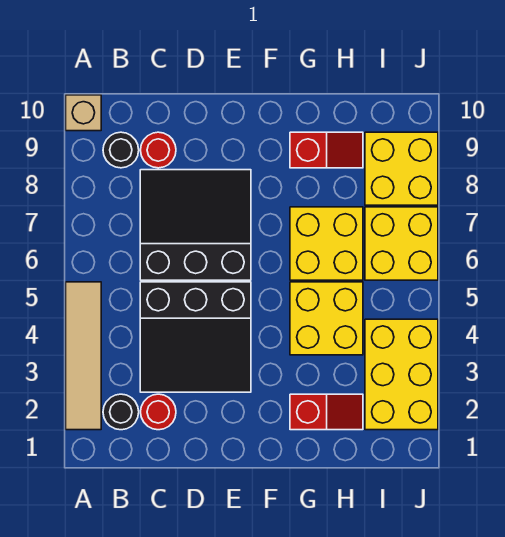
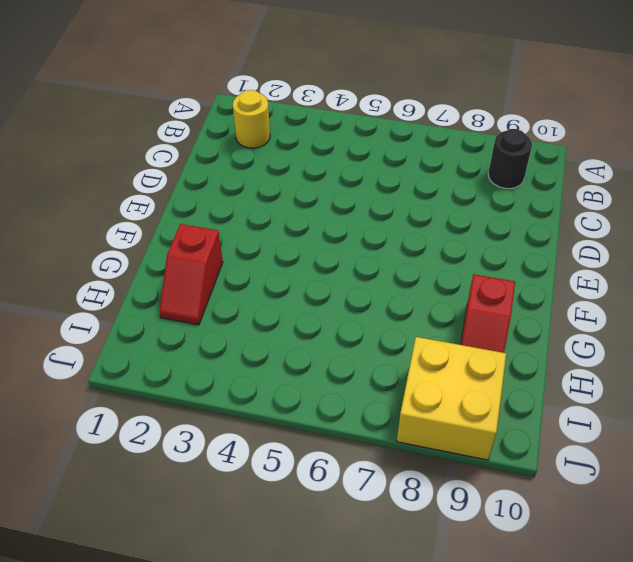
yellow round brick B2 level 1 -> black round brick B2 level 1
none -> tan tile A2:A5 level 1
none -> tan brick A10 level 1
none -> red round brick C2 level 1

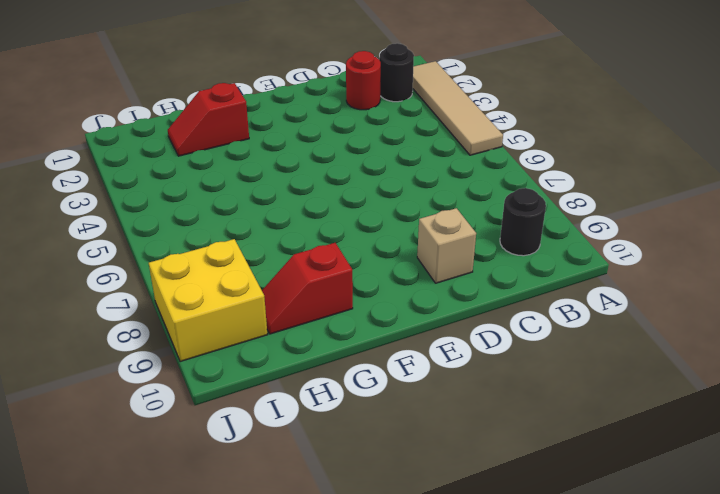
tan brick D9 level 1 -> tan brick A10 level 1
none -> black slope C3:E5 level 1 top 5
none -> black slope C6:E8 level 1 top 6
none -> red round brick C9 level 1

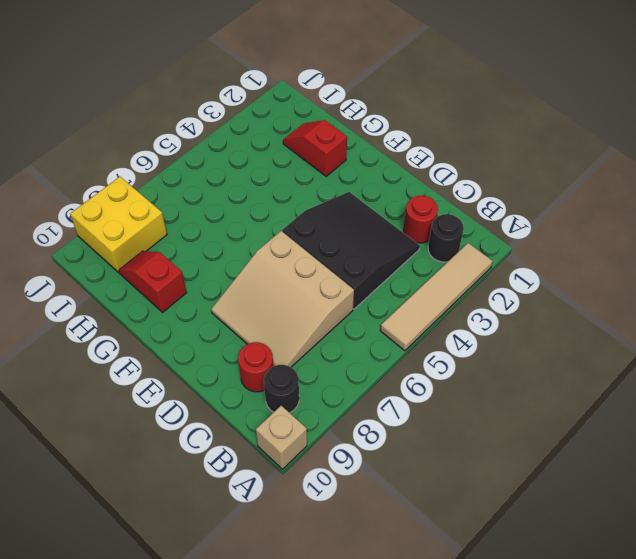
tan slope C6:E8 level 1 top 6 -> black slope C6:E8 level 1 top 6
none -> yellow brick G4:H5 level 1
none -> yellow brick G6:H7 level 1
none -> yellow brick I2:J4 level 1

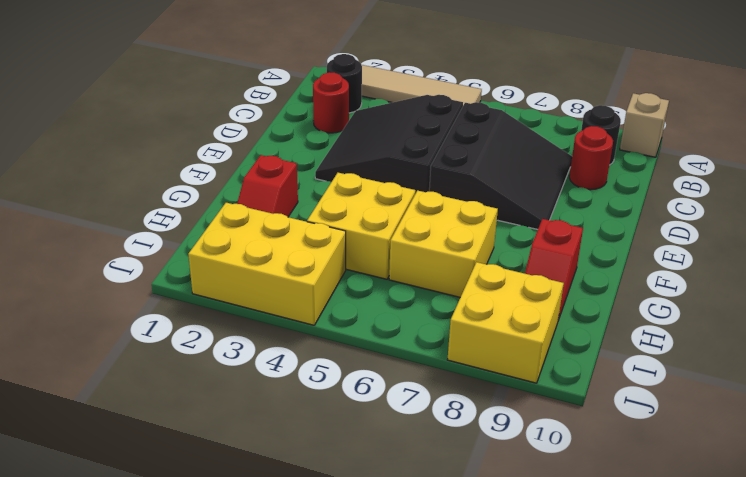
none -> yellow brick I6:J7 level 1

